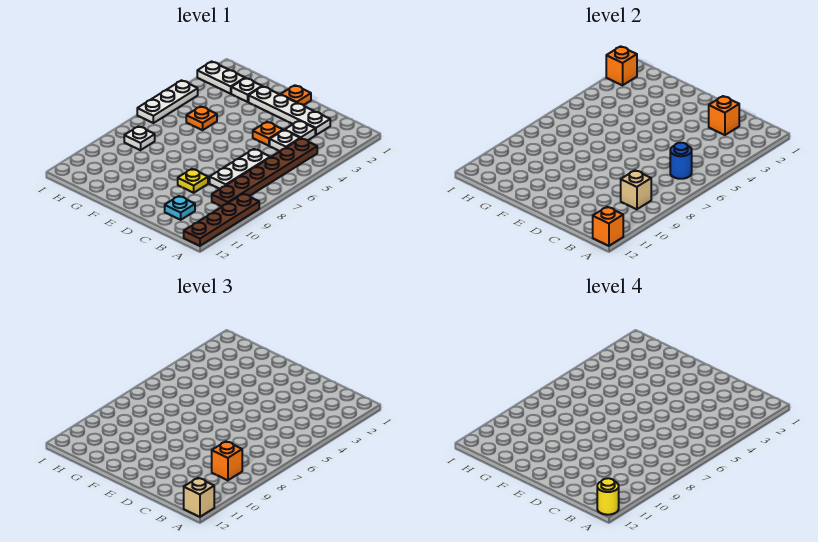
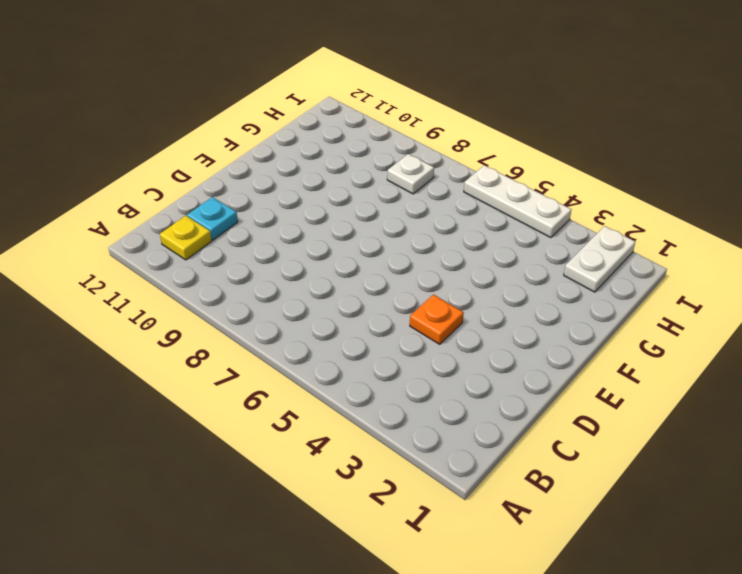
yellow plate B11 level 1 -> yellow plate D9 level 1
none -> brown plate A9:A12 level 1
none -> brown plate B4:B9 level 1
none -> white plate C2:F2 level 1

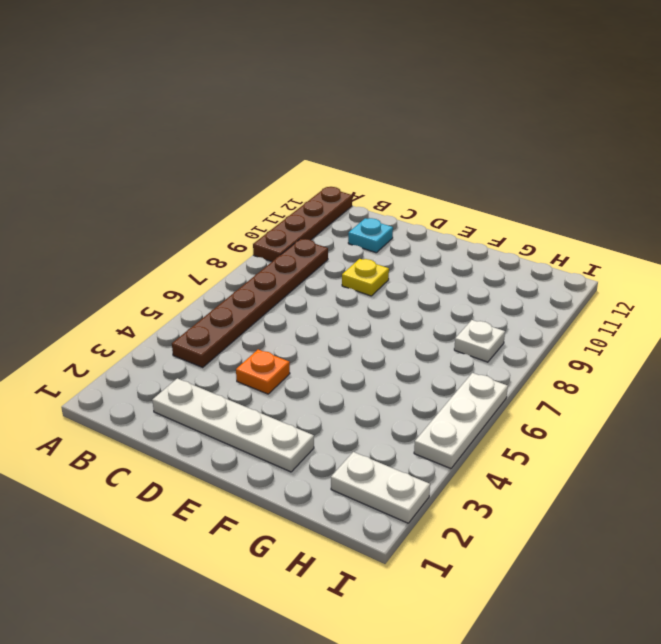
none -> white plate C3 level 1
none -> white plate C4 level 1
none -> white plate C6:C8 level 1

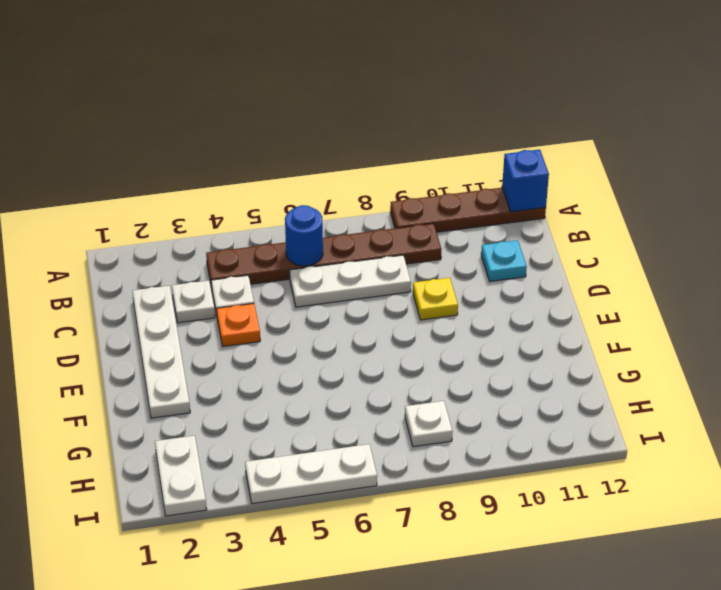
blue brick A12 level 2 -> orange brick A12 level 2
none -> orange plate E1 level 1
none -> white plate G2 level 1
none -> orange plate G5 level 1

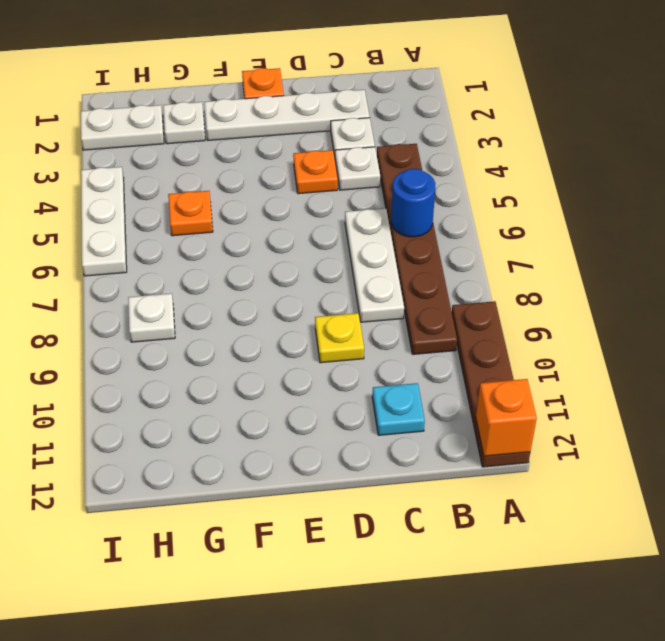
none -> tan brick B9 level 2
none -> orange brick C2 level 2
none -> orange brick I2 level 2

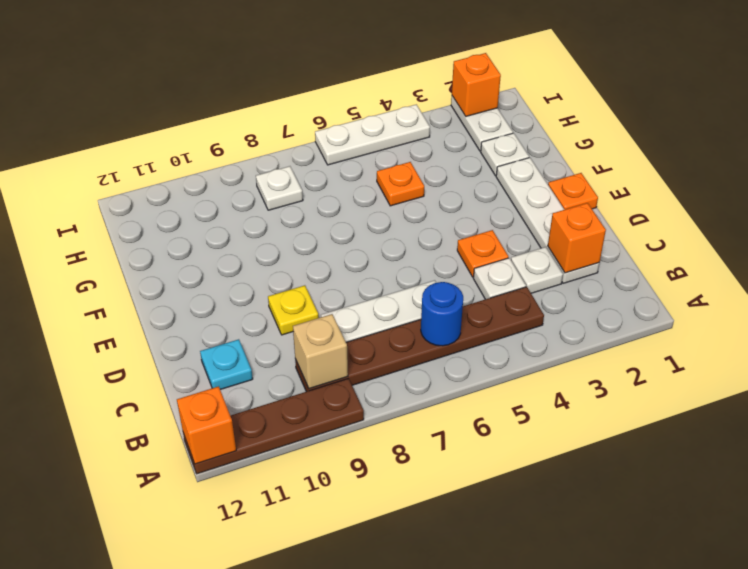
none -> tan brick A12 level 3
none -> orange brick B9 level 3
none -> yellow round brick A12 level 4

